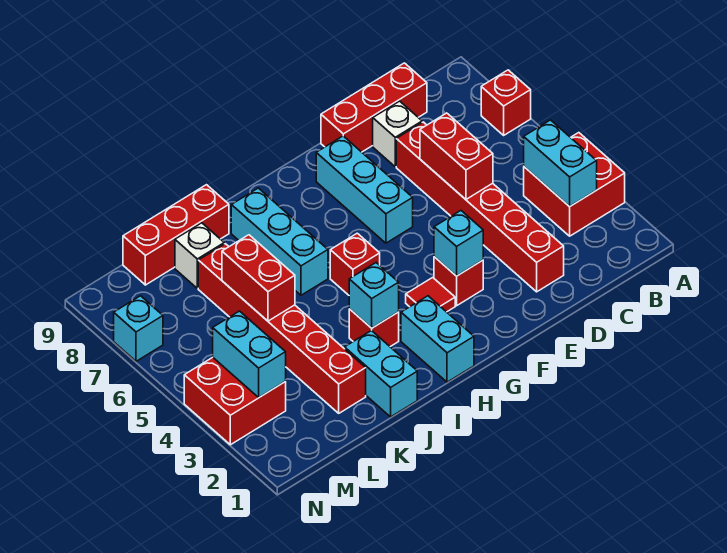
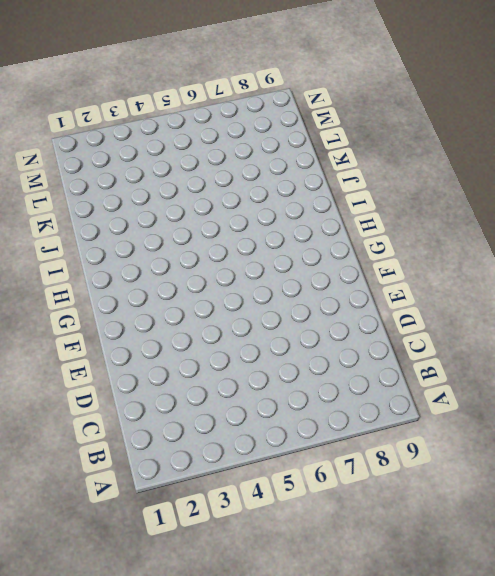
none -> red brick A3:B4 level 1
none -> red brick A7 level 1
none -> red brick C9:E9 level 1

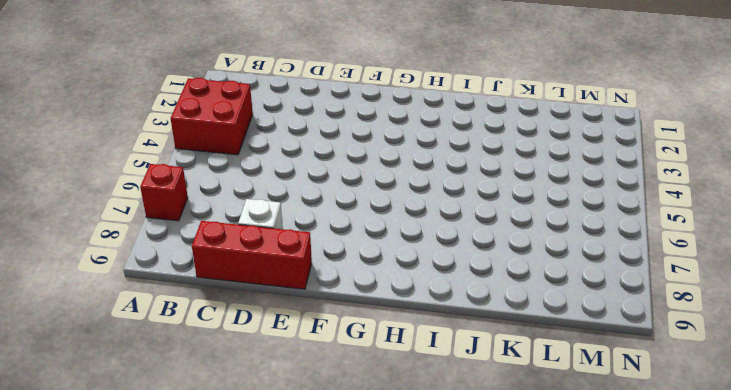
none -> red brick D2:D7 level 1
none -> red brick F3 level 1
none -> cyan brick F6:F8 level 1

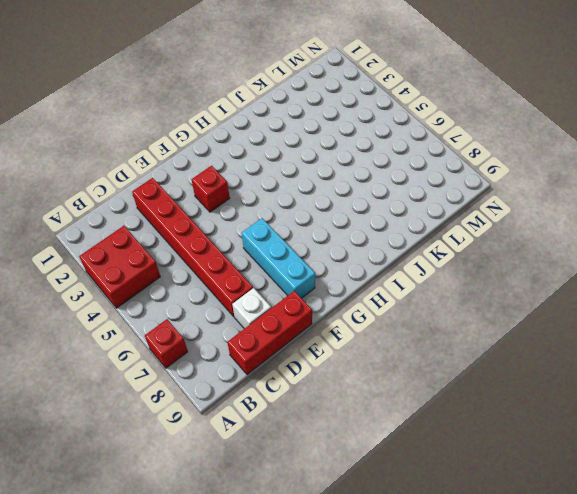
none -> red tile G3 level 1
none -> cyan brick H1:H2 level 1
none -> red brick H5 level 1

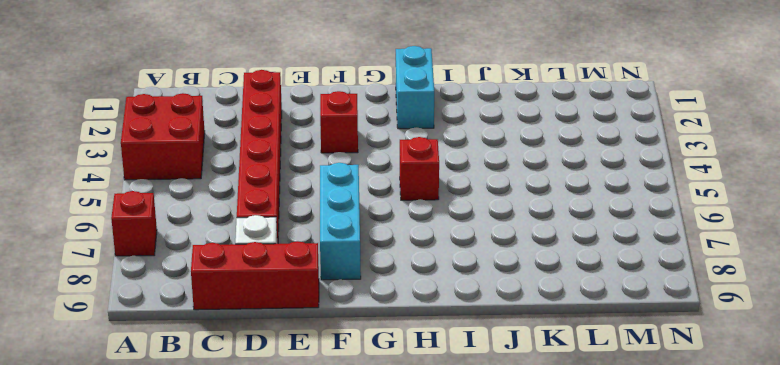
none -> red tile G3 level 1
none -> red brick I3 level 1
none -> cyan brick I6:I8 level 1

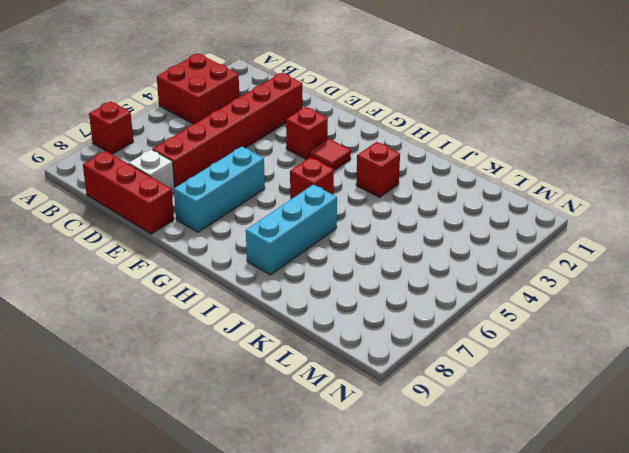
none -> cyan brick H1:H2 level 1
none -> cyan brick J1:J2 level 1
none -> red brick J9:L9 level 1

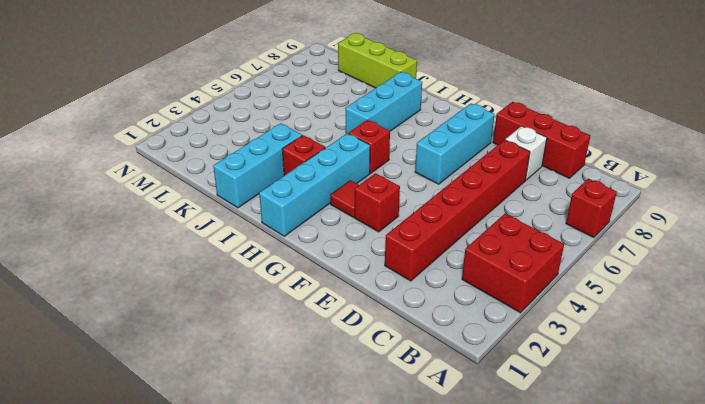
cyan brick H1:H4 level 1 -> cyan brick H1:H2 level 1
cyan brick J1:J3 level 1 -> cyan brick J1:J2 level 1
lime brick J9:L9 level 1 -> red brick J9:L9 level 1
none -> red brick K2:K7 level 1
none -> white brick K8 level 1
none -> red brick M3:N4 level 1

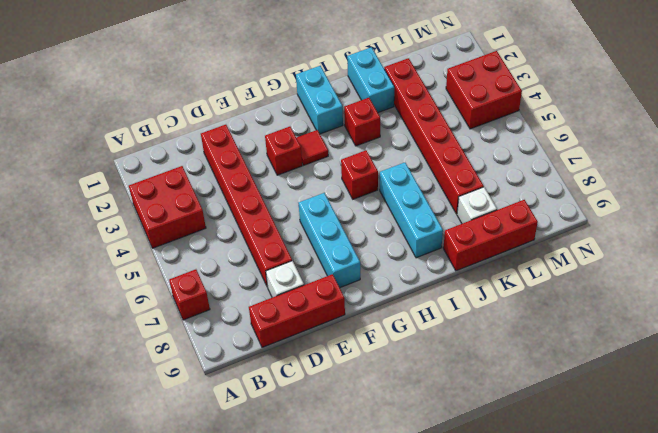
none -> cyan brick N7 level 1
none -> cyan brick B3:B4 level 2
none -> red brick D5:D6 level 2

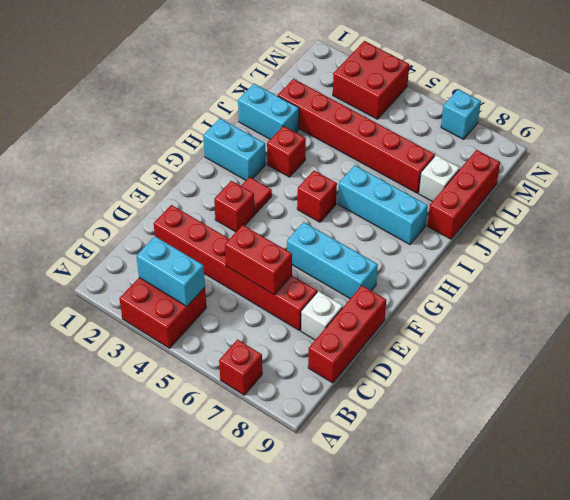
none -> cyan brick F3 level 2
none -> cyan brick I3 level 2
none -> red brick K5:K6 level 2

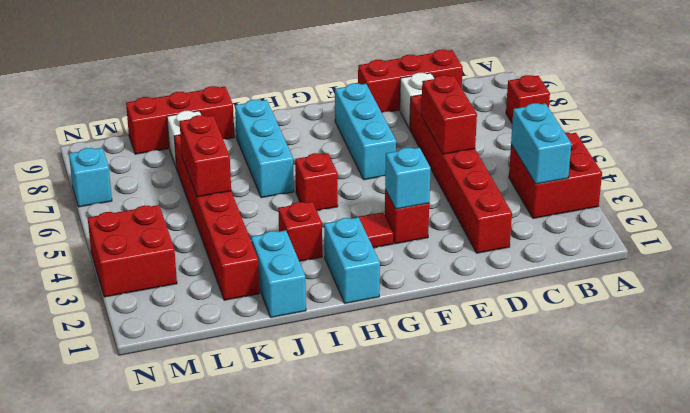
none -> cyan brick I3 level 2
none -> cyan brick M3:M4 level 2

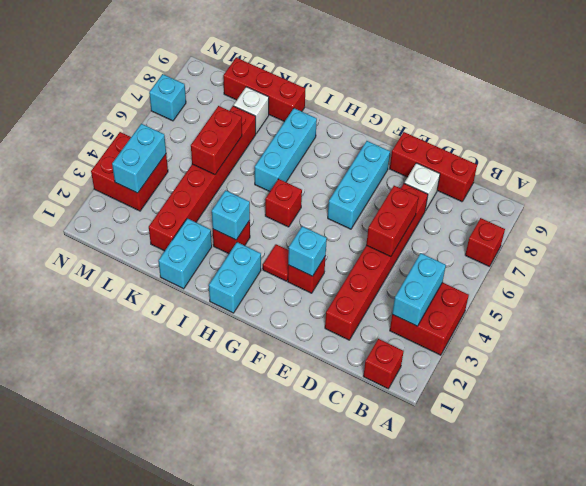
red brick B1 level 1 -> none

